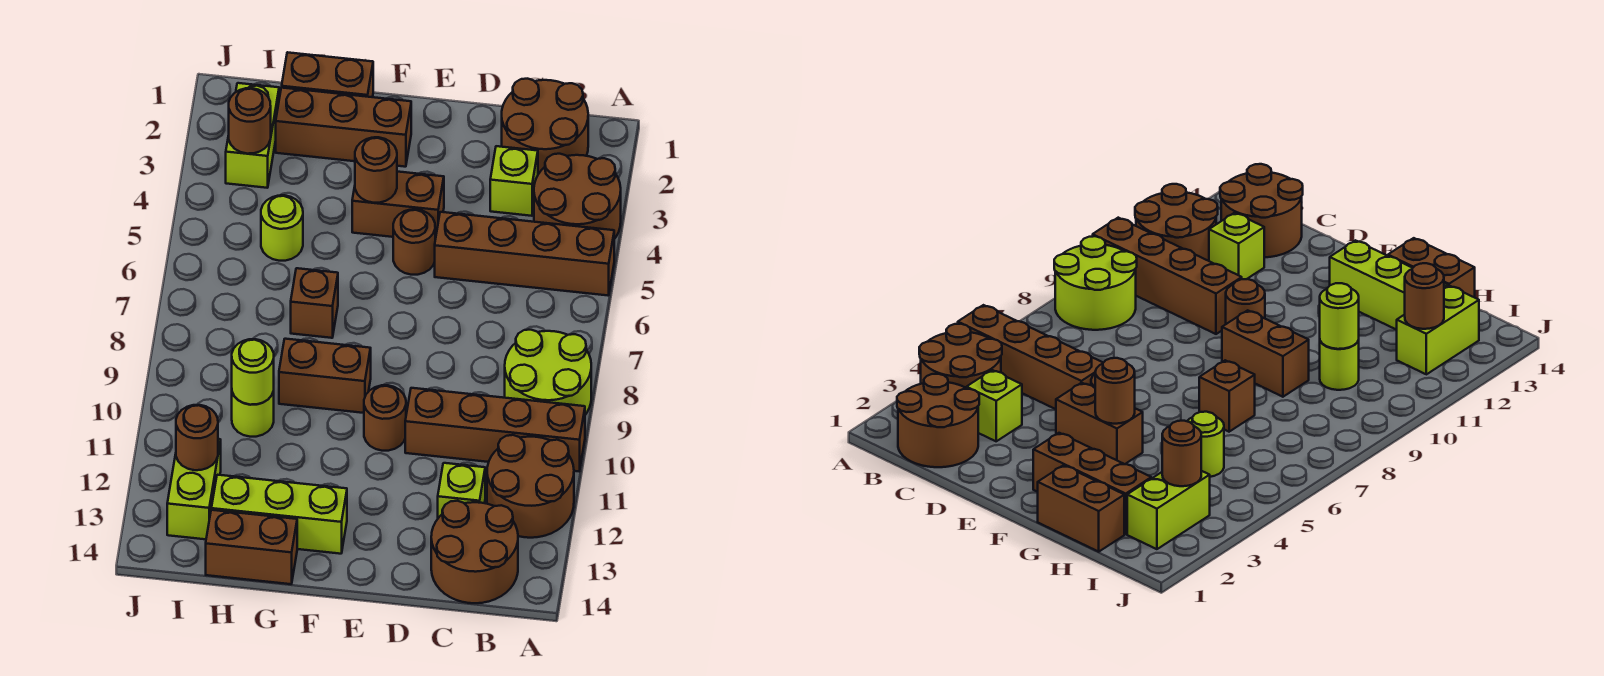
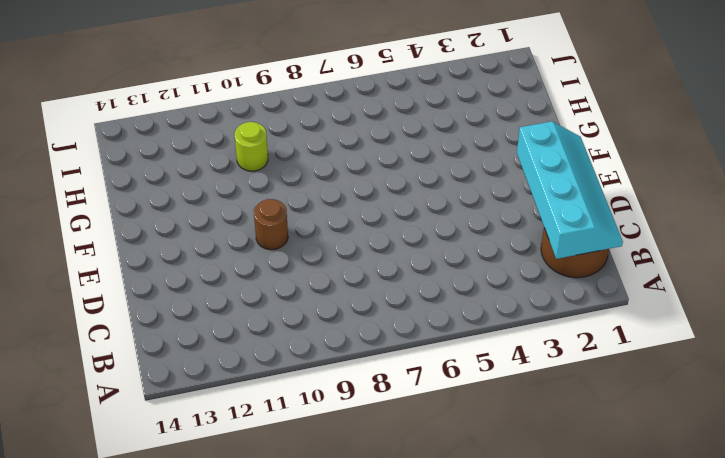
cyan slope B1:E2 level 2 top 2 -> none
none -> brown round brick A3:B4 level 1
none -> brown brick A5:D5 level 1
none -> lime round brick A8:B9 level 1

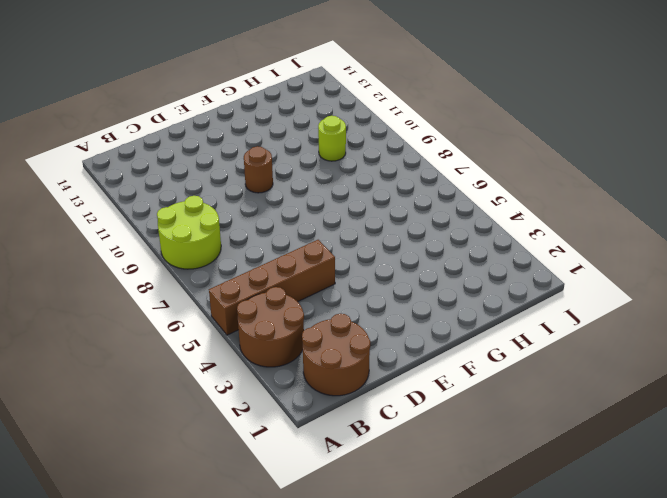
none -> brown brick A10:D10 level 1
none -> brown round brick A11:B12 level 1
none -> brown round brick B13:C14 level 1

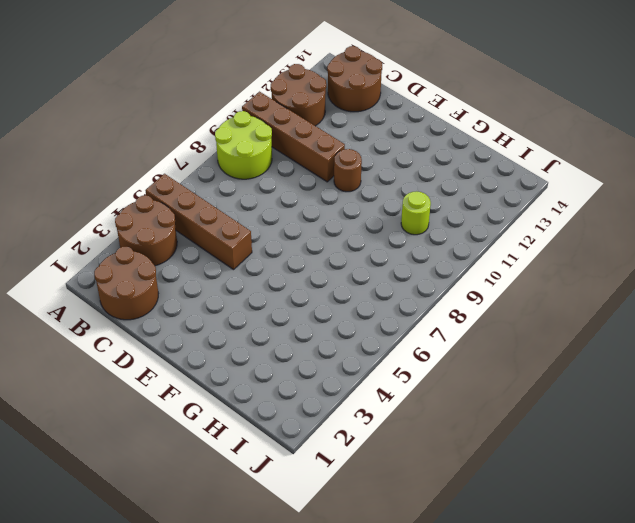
none -> lime brick C3 level 1
none -> lime brick C12 level 1
none -> brown brick E4:F4 level 1

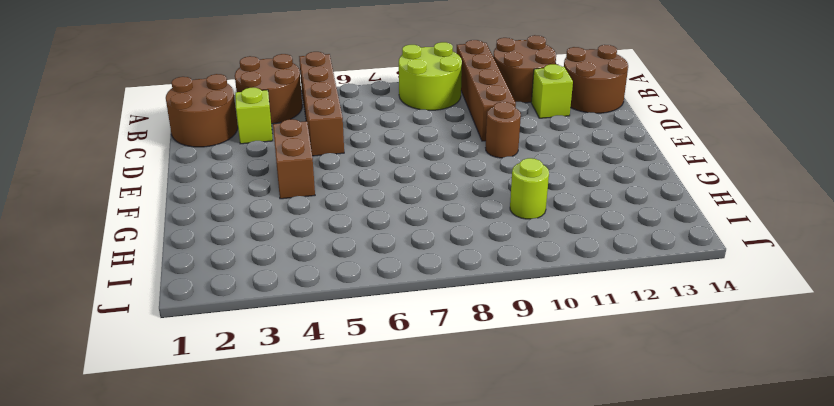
none -> brown round brick E5 level 1
none -> brown brick F2:H2 level 1
none -> brown brick F9:G9 level 1

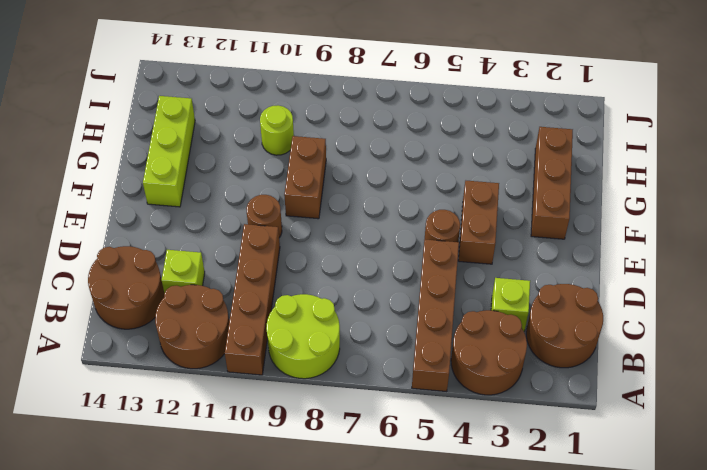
none -> brown brick G1:H1 level 1
none -> brown brick G7 level 1
none -> brown brick G14:H14 level 1

